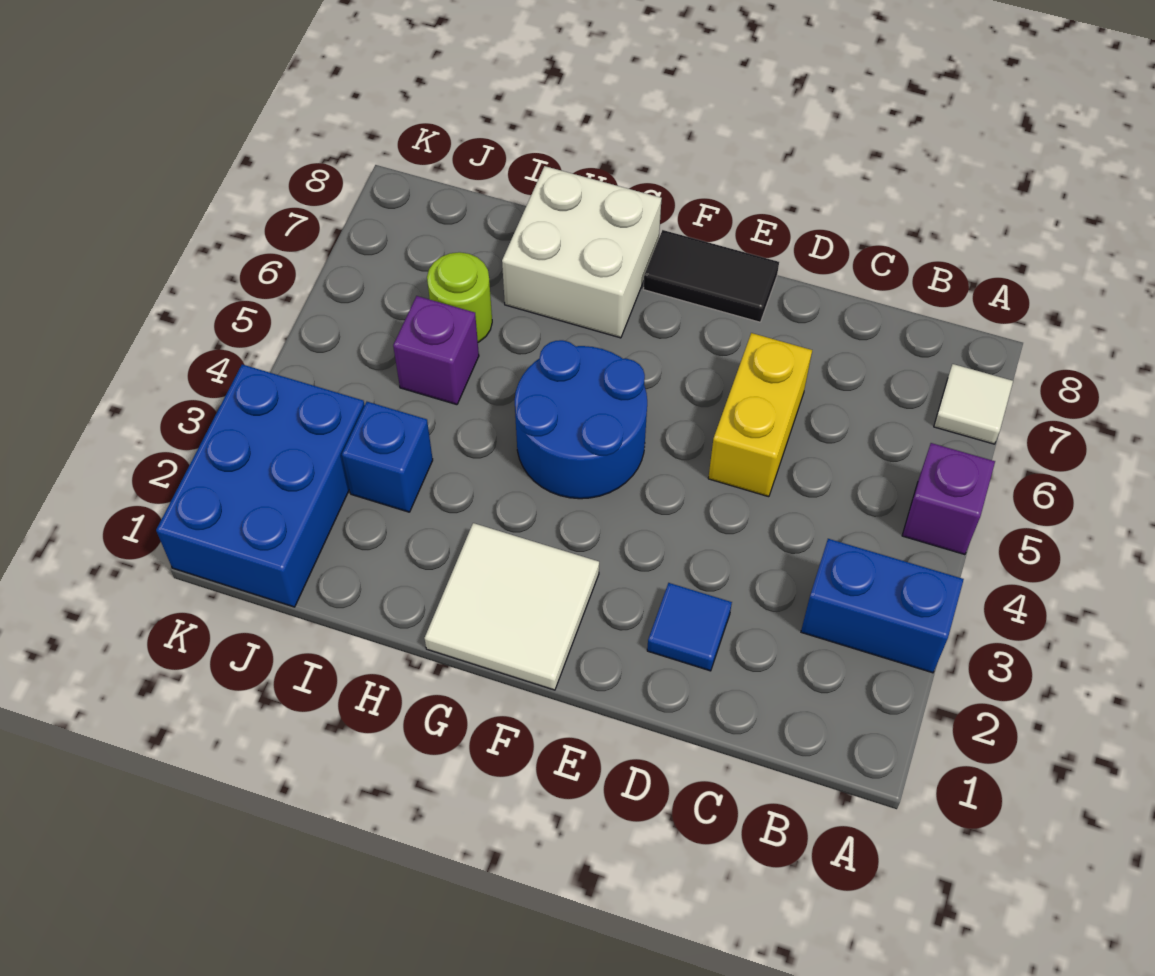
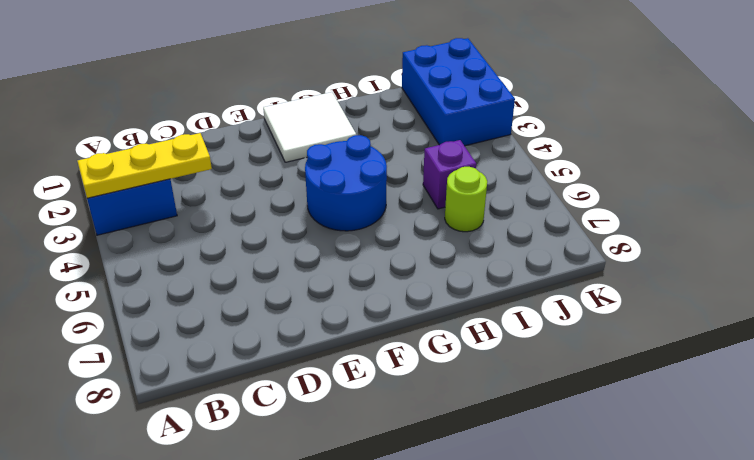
yellow plate A3:C3 level 2 -> none
none -> purple brick A5 level 1
none -> white tile A7 level 1
none -> blue tile D2 level 1

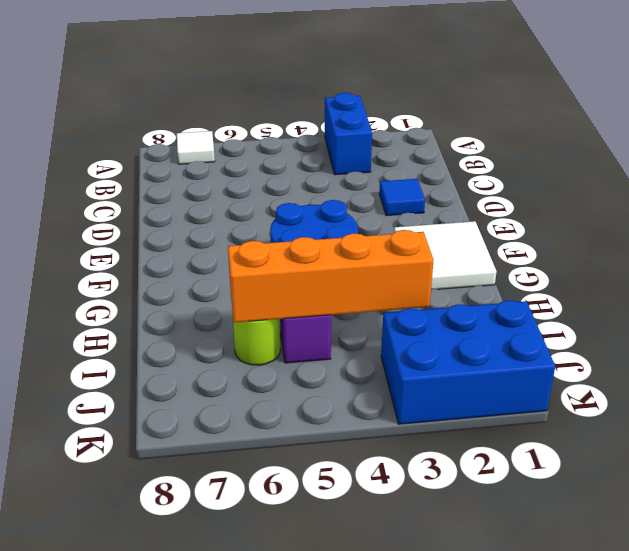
orange brick I3:I6 level 2 -> none
none -> purple brick A5 level 1
none -> yellow brick D5:D6 level 1
none -> black tile E8:F8 level 1

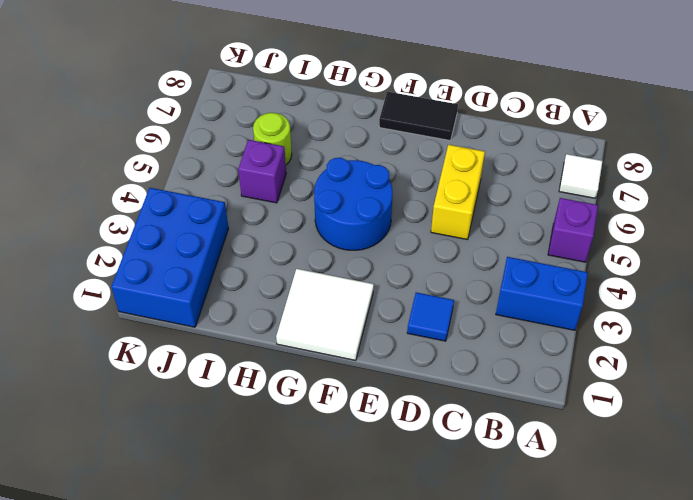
none -> white brick G7:H8 level 1
none -> blue brick I3 level 1

